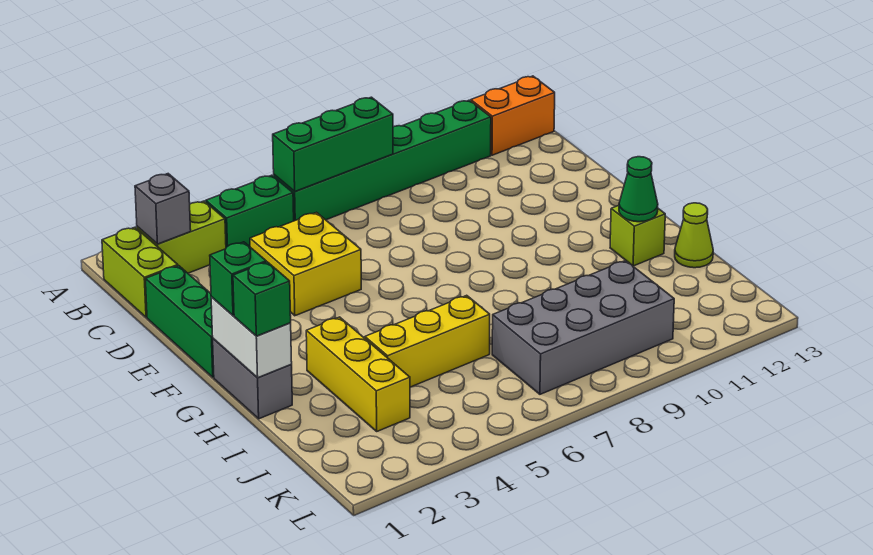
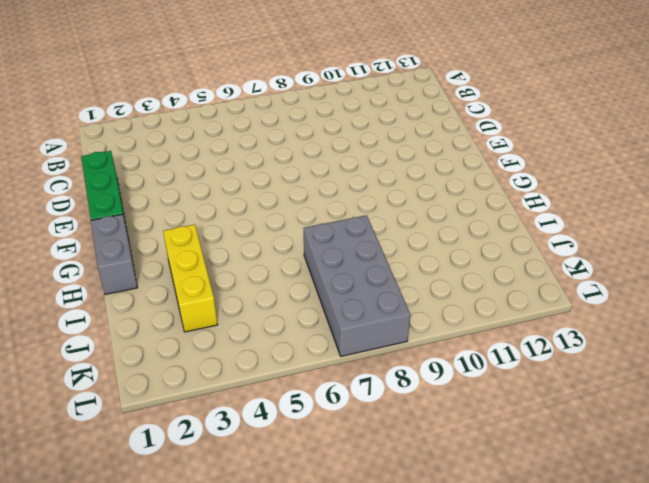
grey brick I7:L8 level 1 -> grey brick J7:K10 level 1
none -> lime brick B1:C1 level 1
none -> lime brick B2:B3 level 1
none -> green brick B4:B5 level 1

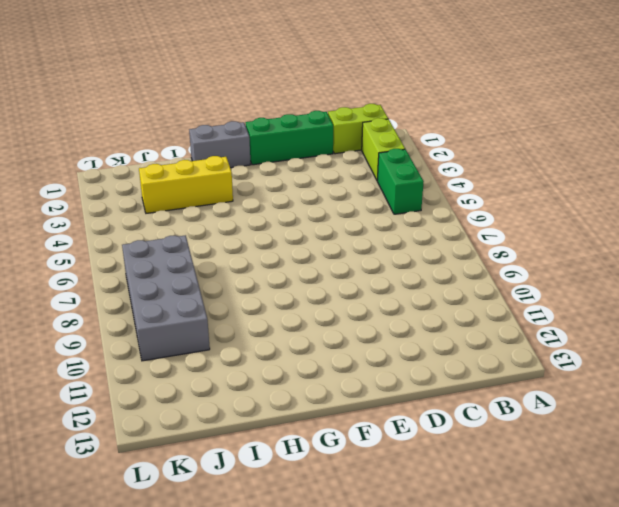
none -> green brick B6:B11 level 1
none -> orange brick B12:B13 level 1
none -> yellow brick D4:E5 level 1

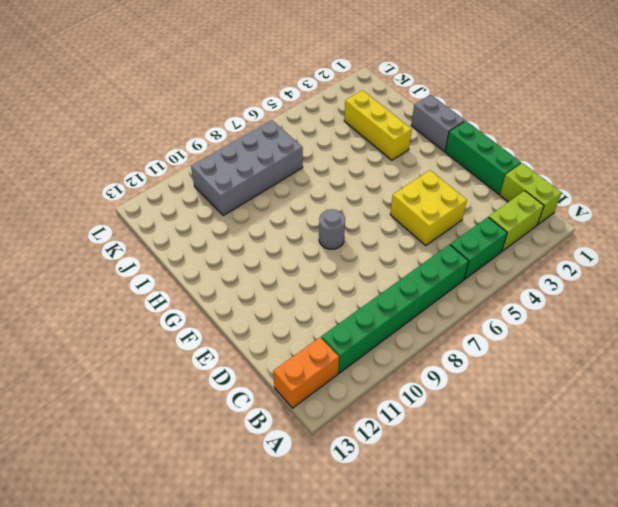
grey round brick F8 level 1 -> none
none -> lime brick H12 level 1
none -> yellow brick I4:I6 level 1
none -> lime cone I13 level 1

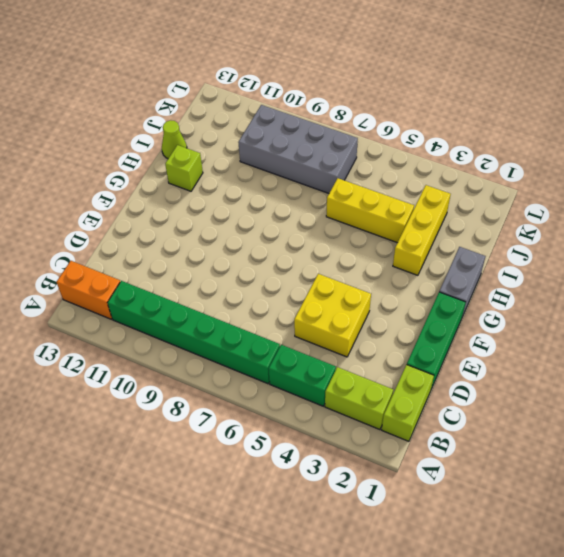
none -> grey brick B2 level 2
none -> green brick B6:B8 level 2
none -> white brick G1:H1 level 2

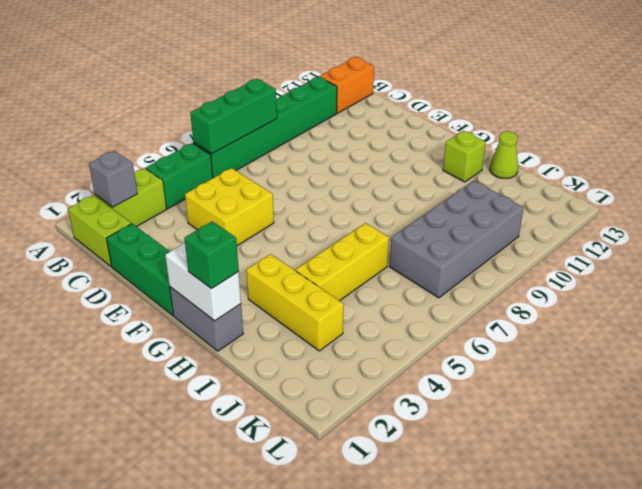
none -> green cone H12 level 2
none -> green brick G1 level 3

